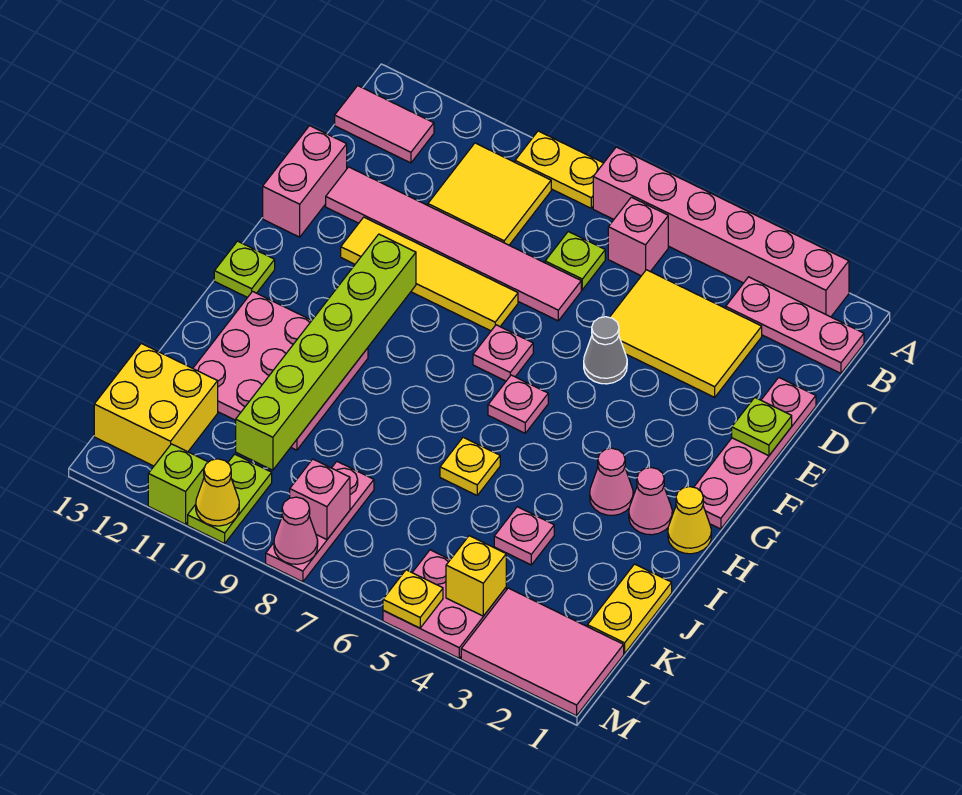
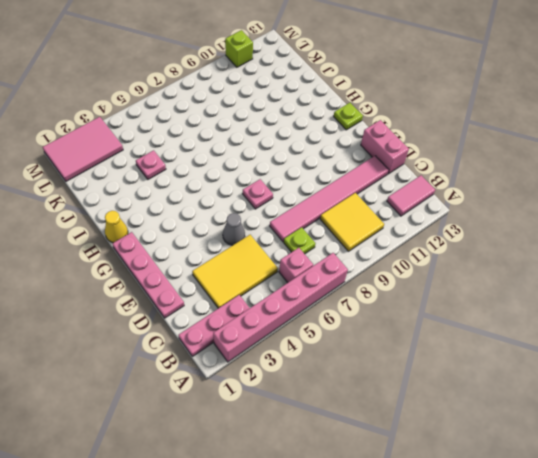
none -> yellow plate A8:A9 level 1
none -> yellow tile E8:E11 level 1
none -> pink plate G6 level 1
none -> pink cone H2 level 1

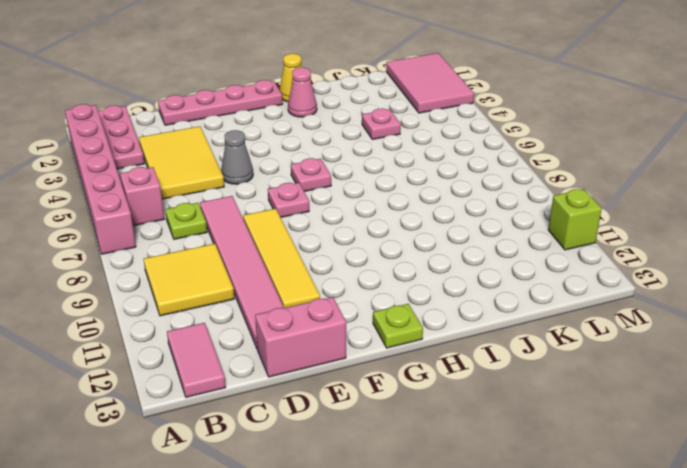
none -> yellow plate A8:A9 level 1
none -> pink cone H3 level 1
none -> pink plate H10:J12 level 1
none -> yellow plate I6 level 1

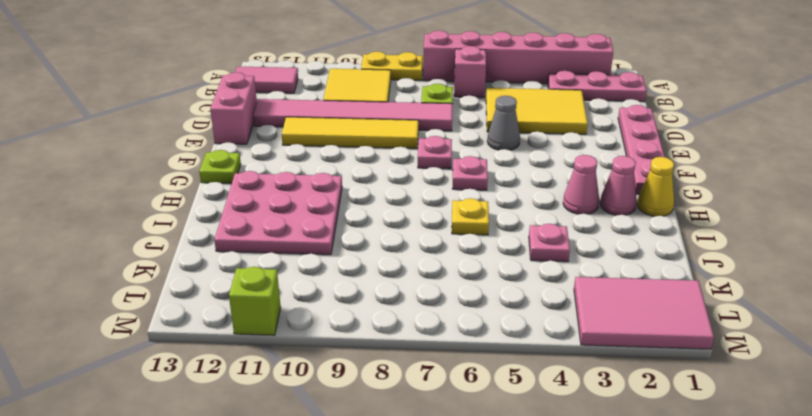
none -> yellow plate J1:K1 level 1
none -> pink plate K8:M8 level 1
none -> yellow brick K12:L13 level 1
none -> pink plate L4:M5 level 1

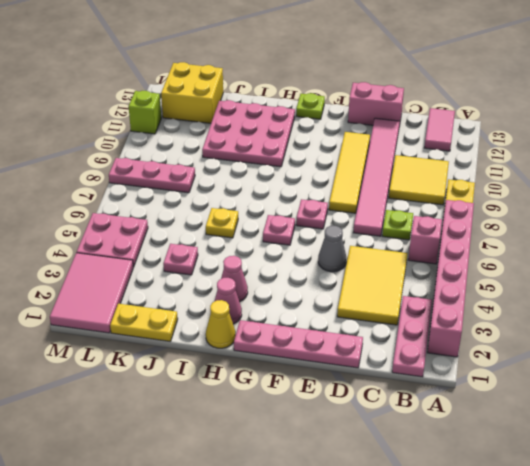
none -> lime plate L10:M10 level 1
none -> lime plate E1 level 2
none -> lime brick F10:K10 level 2
none -> yellow brick L4 level 2

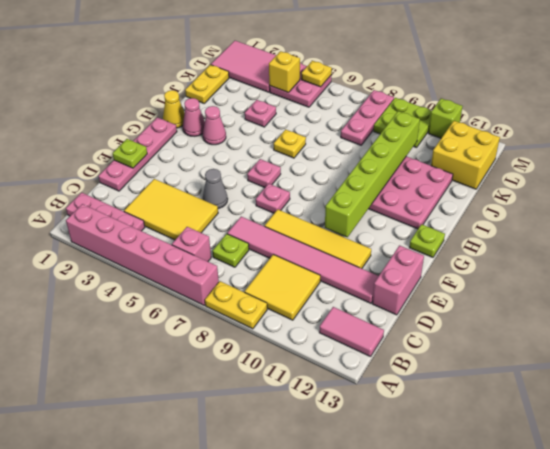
lime plate L9:M10 level 1 -> lime plate L10:M10 level 1
none -> pink brick L8 level 2
none -> pink cone M8 level 2
none -> yellow cone M10 level 2

